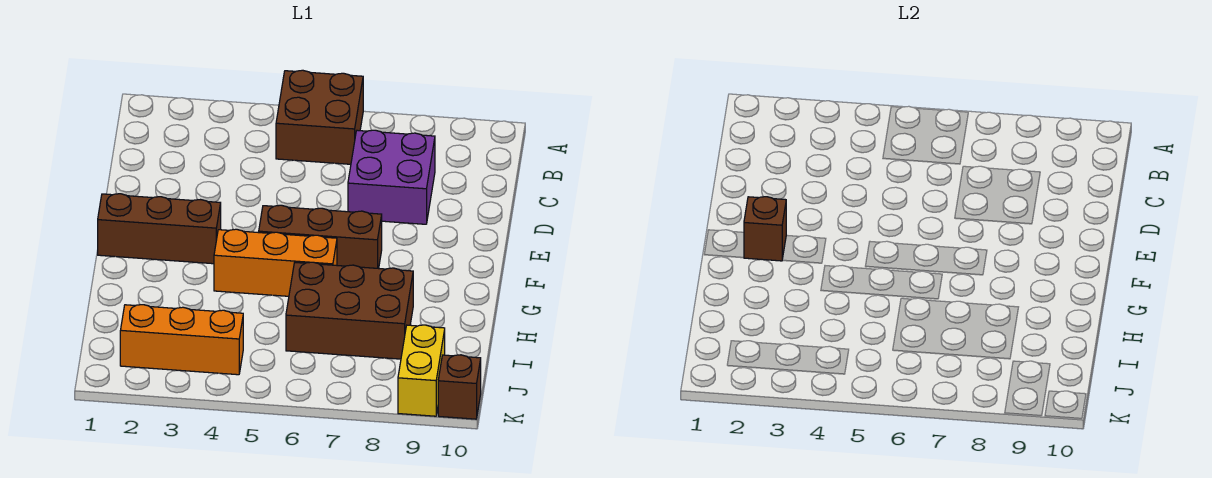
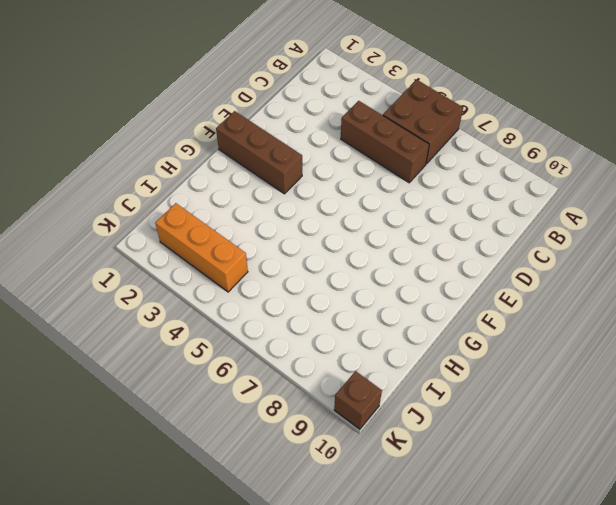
brown brick C4:C6 level 1 -> brown brick F5:F7 level 1
none -> purple brick C7:D8 level 1
none -> orange brick G4:G6 level 1

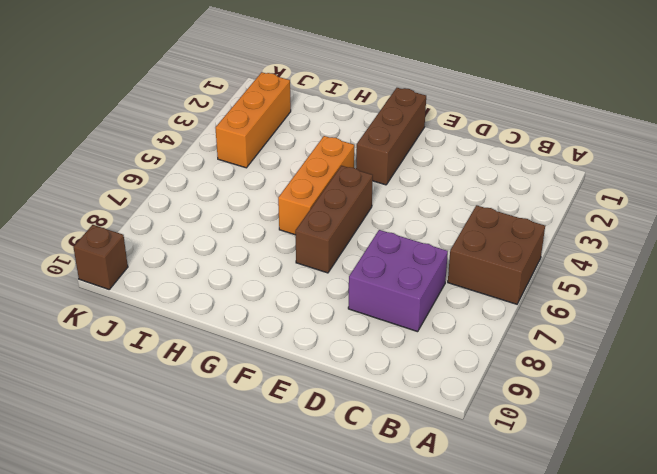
none -> brown brick H6:I8 level 1
none -> yellow brick J9:K9 level 1

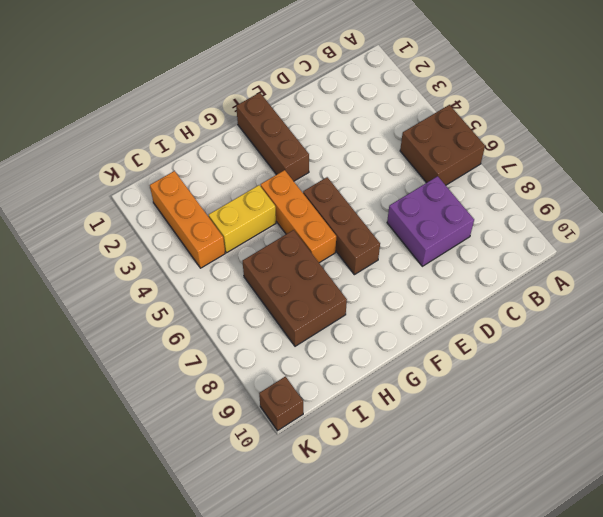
yellow brick H4:I4 level 1 -> yellow brick J9:K9 level 1
none -> brown brick F2 level 2

